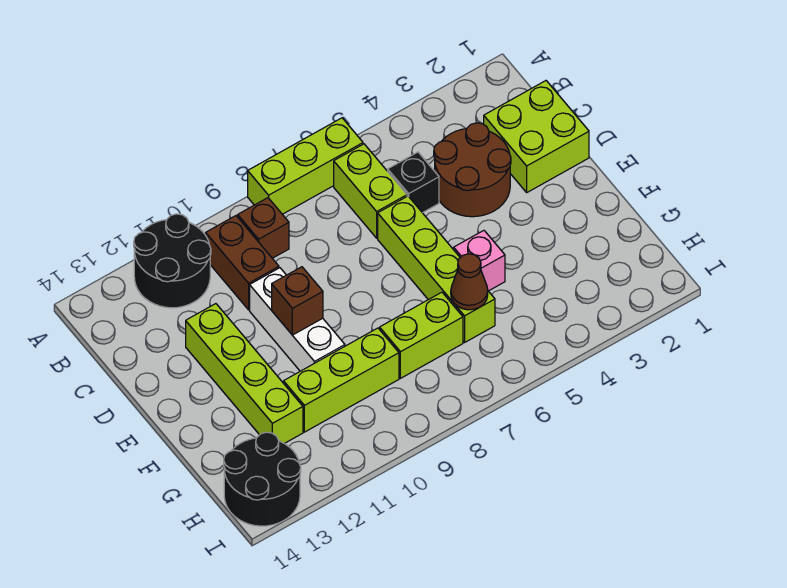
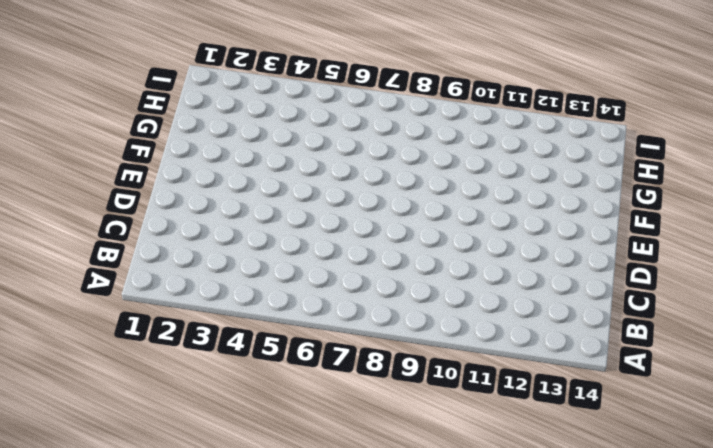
none -> lime brick A6:A8 level 1
none -> black round brick A11:B12 level 1
none -> lime brick B6:C6 level 1

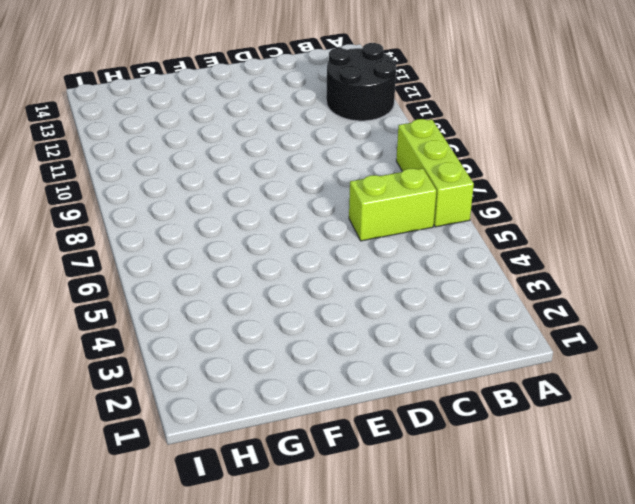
none -> brown brick B9 level 1
none -> brown brick B10:C10 level 1
none -> lime brick C1:D2 level 1

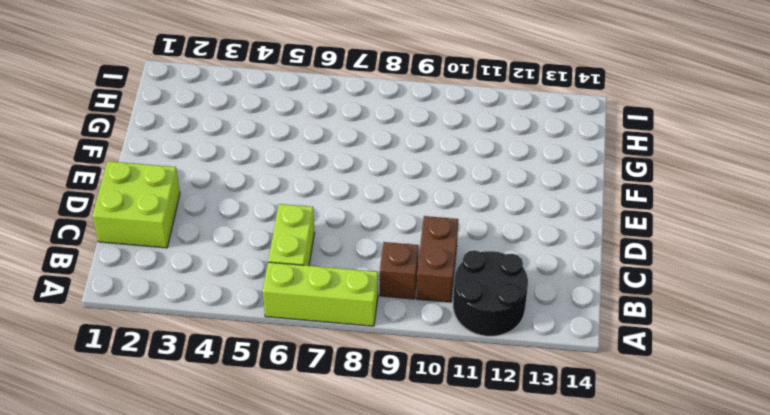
none -> brown round brick C3:D4 level 1
none -> black brick C5 level 1
none -> lime brick D6:G6 level 1

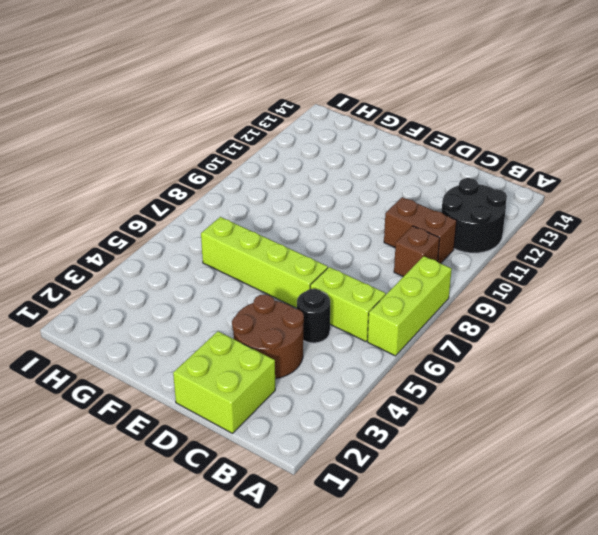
black round brick C5 level 1 -> black brick C5 level 1
none -> white brick D10:F10 level 1
none -> lime brick D12:G12 level 1
none -> pink brick F5 level 1

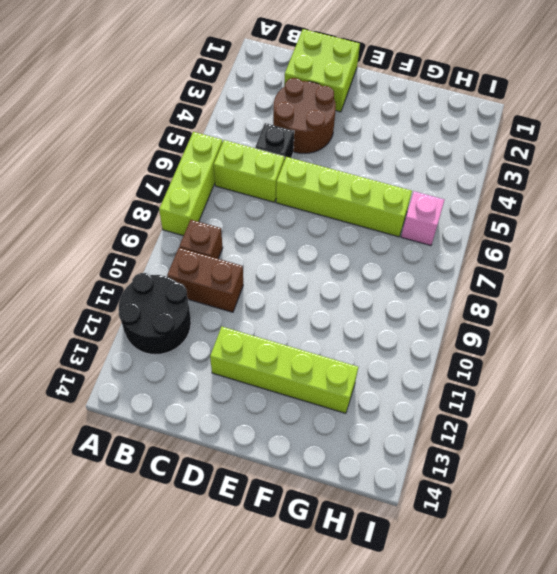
pink brick H6 level 1 -> pink brick F5 level 1
none -> white brick D10:F10 level 1
none -> lime brick G7:G8 level 1
none -> lime brick G9:G11 level 1

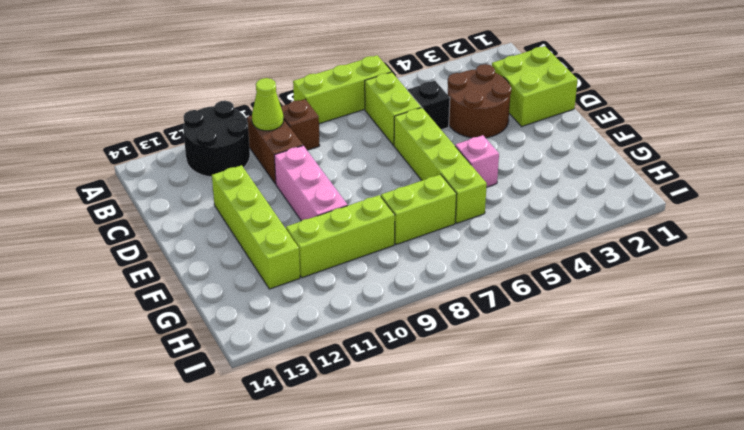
lime cone B10 level 2 -> none
pink brick D10:F10 level 1 -> white brick D10:F10 level 1
none -> black round brick H13:I14 level 1
none -> brown brick E10 level 2
none -> brown cone G6 level 2

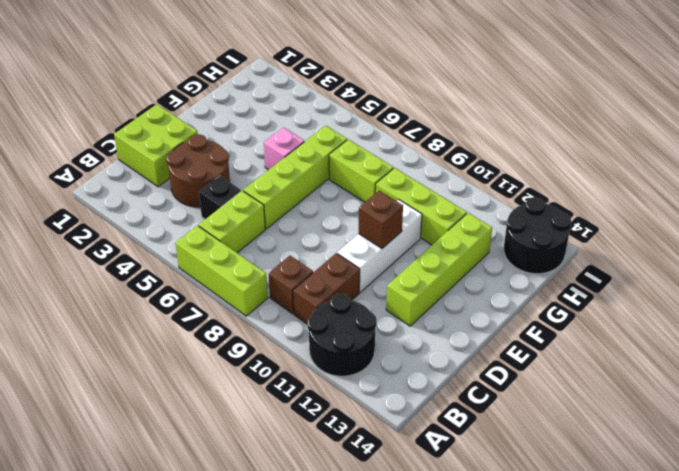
none -> brown cone G6 level 2

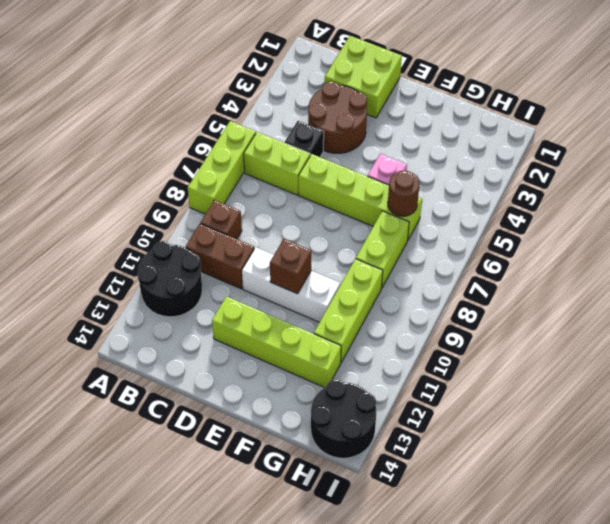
brown round brick G6 level 2 -> brown cone G6 level 2

